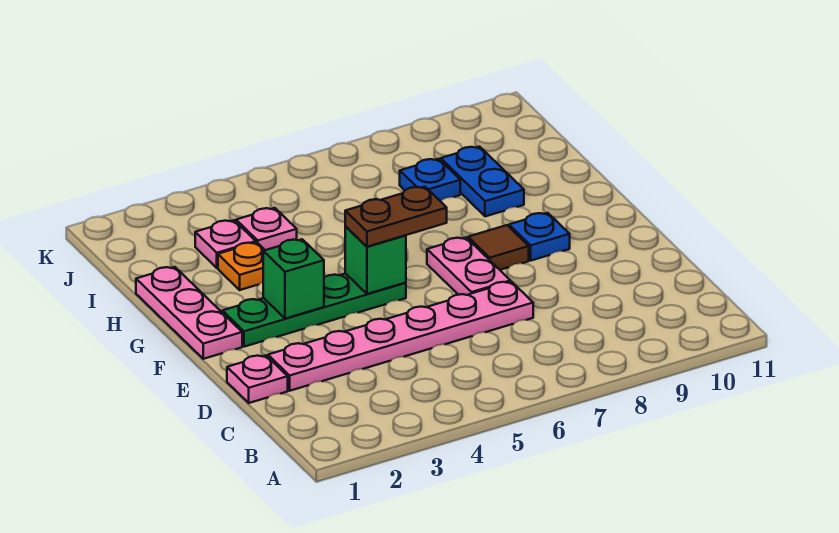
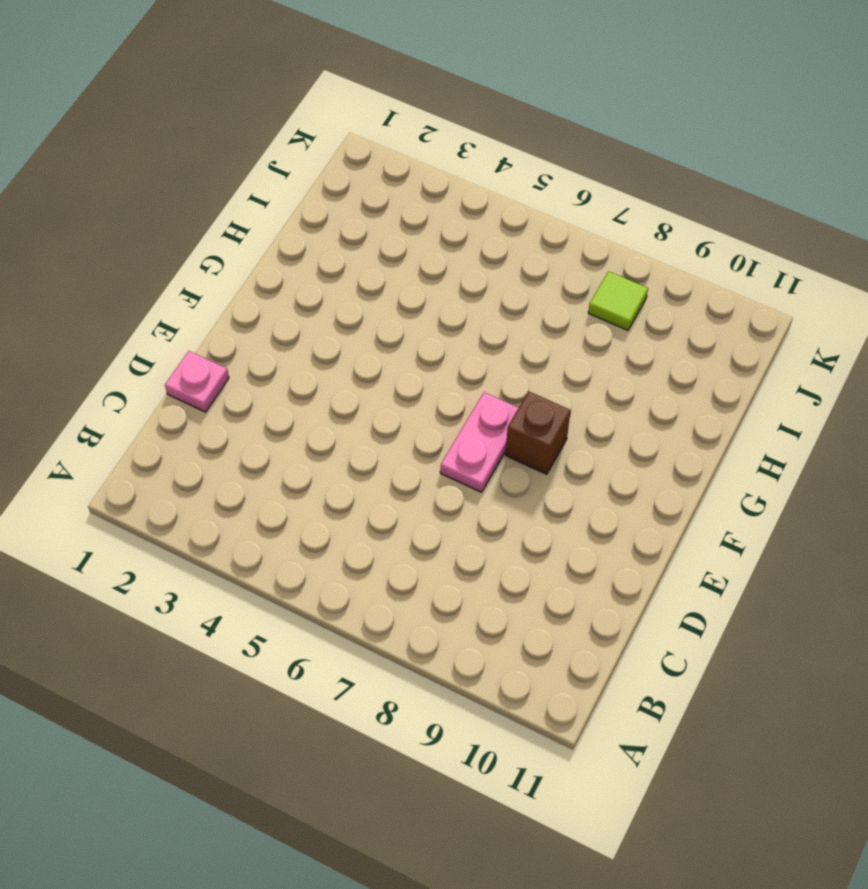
brown brick F8 level 1 -> brown tile F8 level 1
lime tile J8 level 1 -> none
none -> pink plate D2:D7 level 1
none -> pink plate F1:H1 level 1
none -> green plate F2:F5 level 1

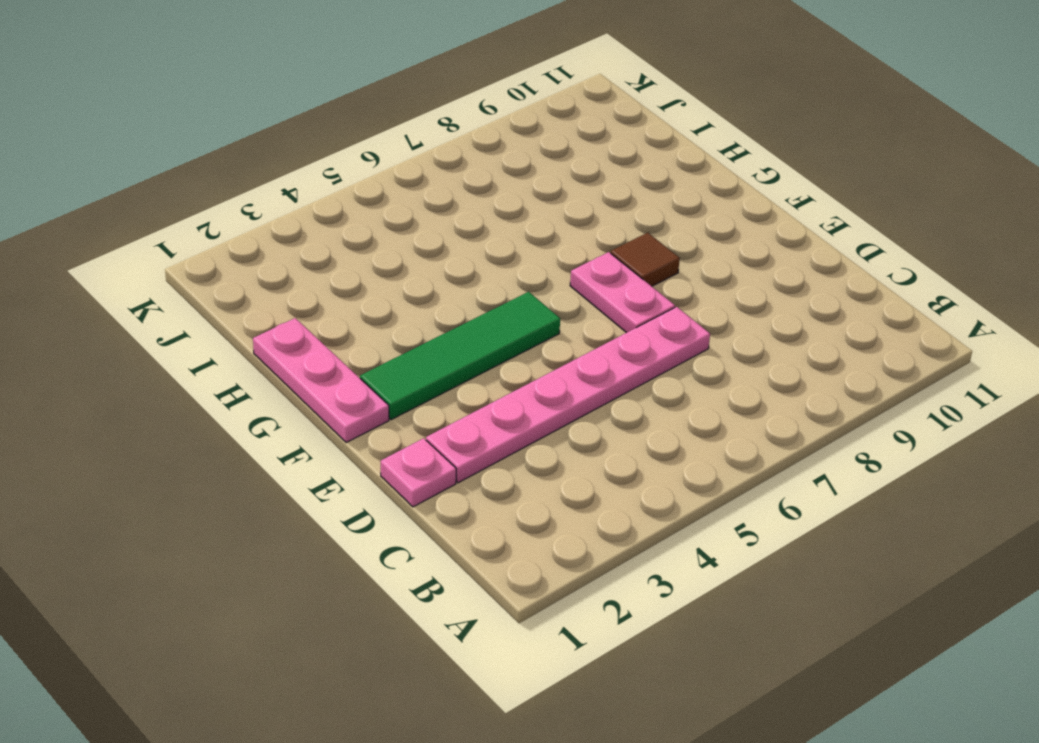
green tile F2:F5 level 1 -> green plate F2:F5 level 1
none -> blue plate F9 level 1
none -> orange plate H3 level 1
none -> blue plate H9:I9 level 1

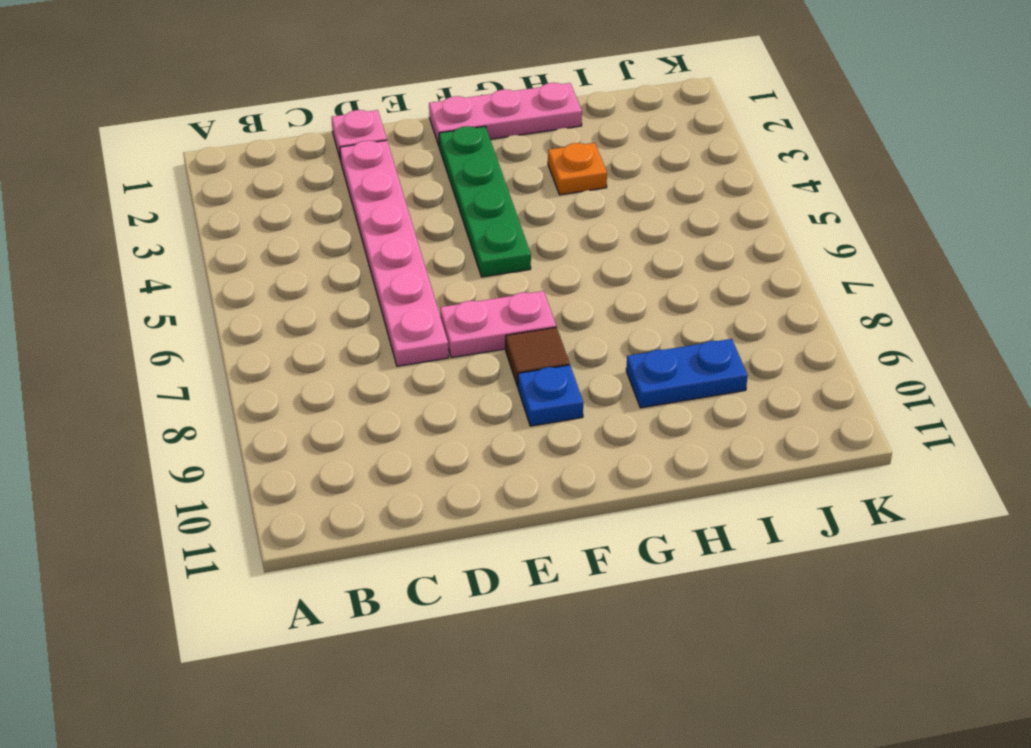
none -> pink plate I3 level 1
none -> pink plate I4 level 1
none -> blue plate I8 level 1

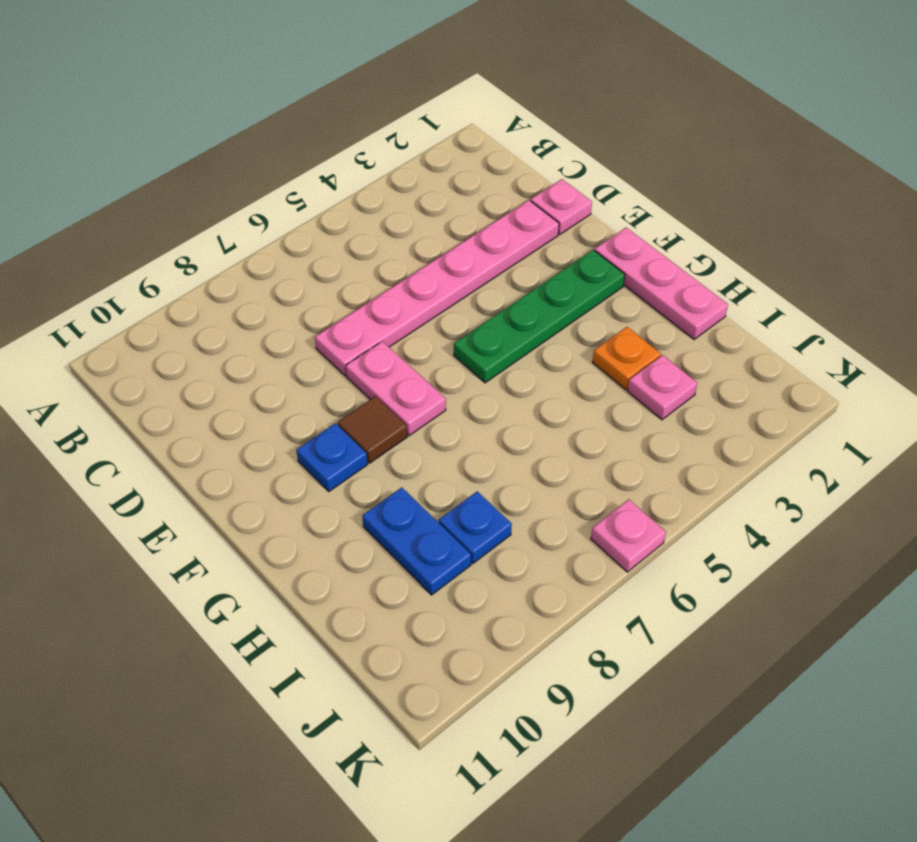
pink plate K6 level 1 -> pink plate I4 level 1
none -> green brick F3 level 2
none -> green brick F5 level 2
none -> brown plate F5:F6 level 3

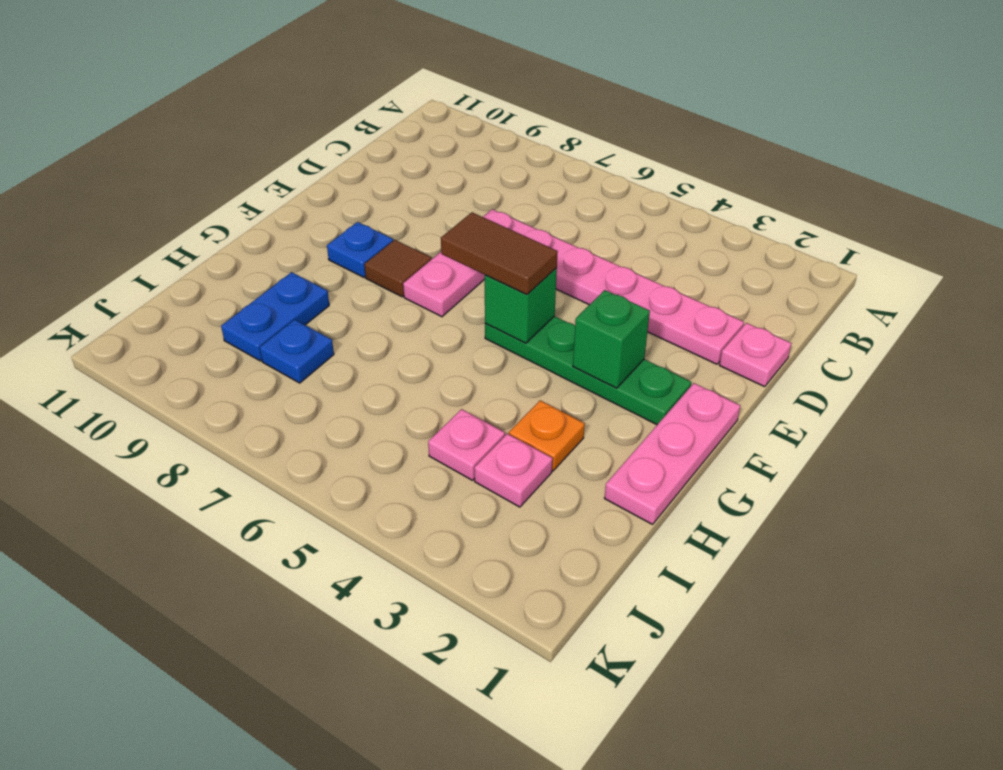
brown tile F5:F6 level 3 -> brown plate F5:F6 level 3

